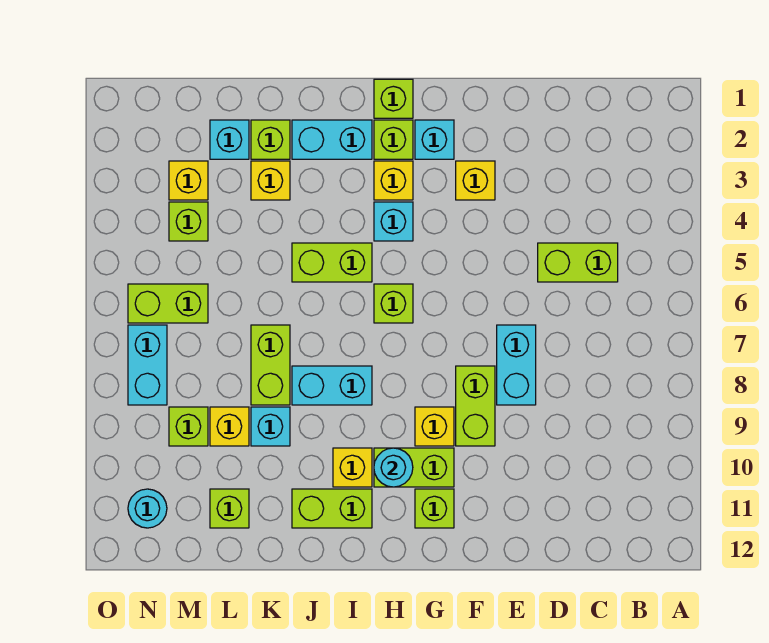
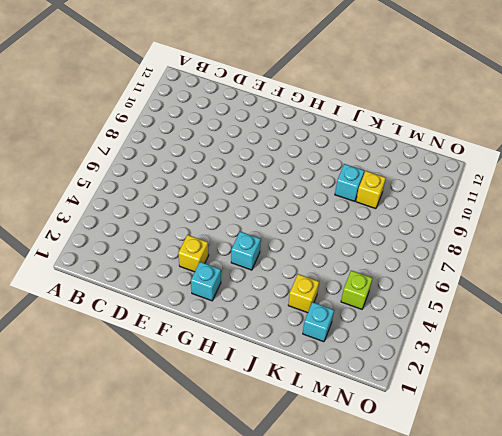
none -> lime brick C5:D5 level 1
none -> cyan brick E7:E8 level 1
none -> lime brick F8:F9 level 1
none -> yellow brick G9 level 1

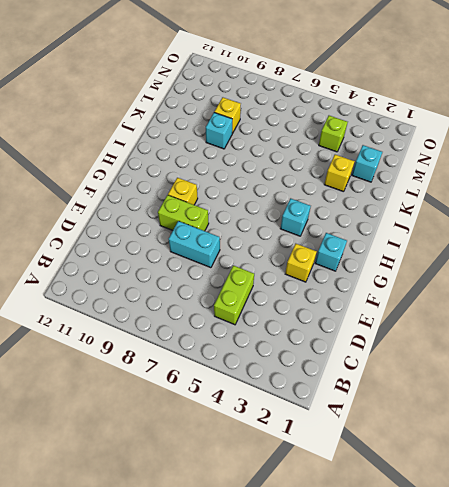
none -> lime brick G10:H10 level 1
none -> lime brick G11 level 1
none -> lime brick H1 level 1
none -> lime brick H2 level 1

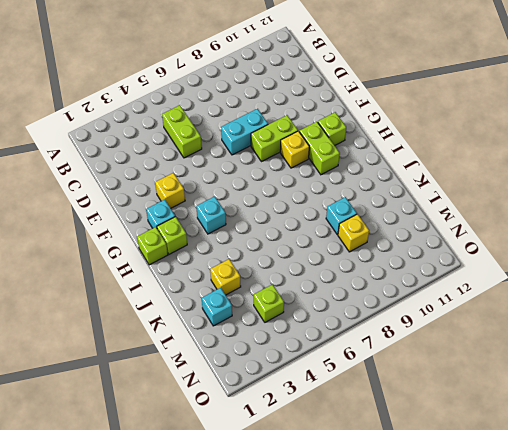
none -> yellow brick H3 level 1
none -> lime brick H6 level 1
none -> cyan brick I2:J2 level 1
none -> lime brick I5:J5 level 1

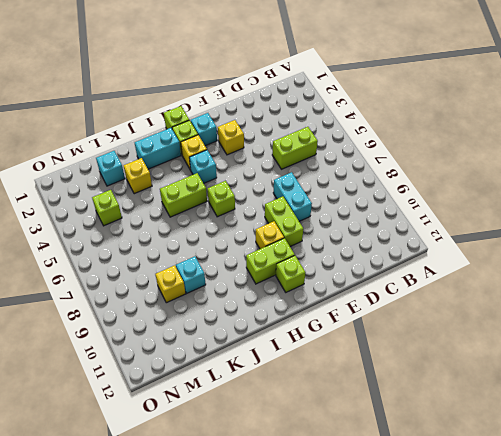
none -> cyan brick I8:J8 level 1
none -> yellow brick I10 level 1
none -> lime brick I11:J11 level 1
none -> lime brick K2 level 1

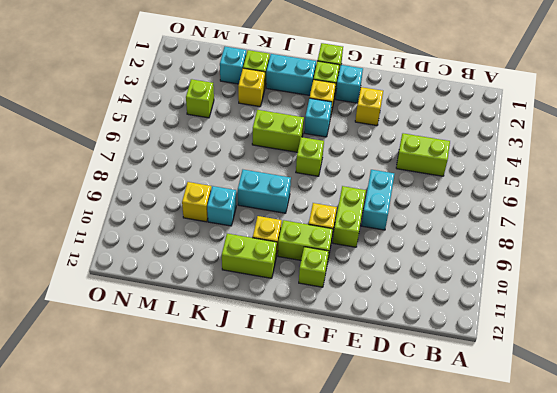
none -> lime brick K7:K8 level 1
none -> lime brick L11 level 1
none -> yellow brick M3 level 1
none -> lime brick M6:N6 level 1

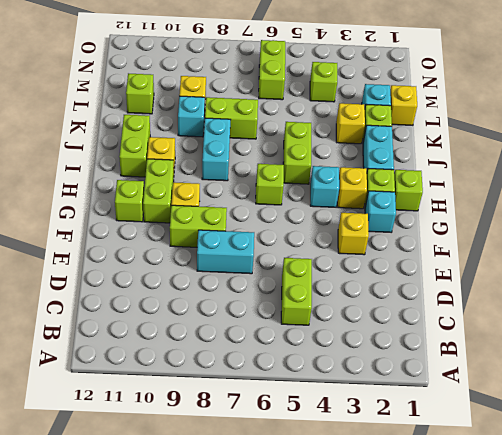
yellow brick L1 level 1 -> yellow brick M3 level 1
none -> lime brick M9 level 1
none -> cyan brick N7:N8 level 1
none -> cyan round brick N11 level 1
none -> cyan round brick H10 level 2

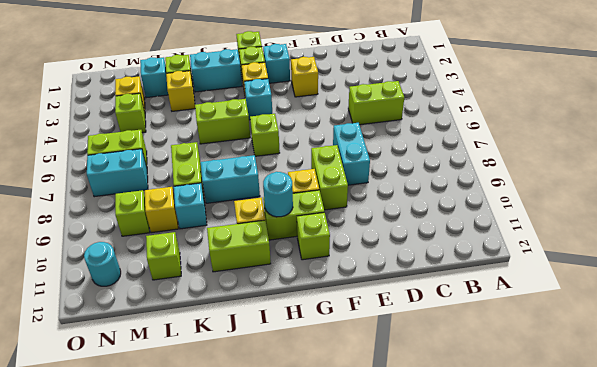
cyan brick M7:N7 level 1 -> cyan brick N7:N8 level 1

